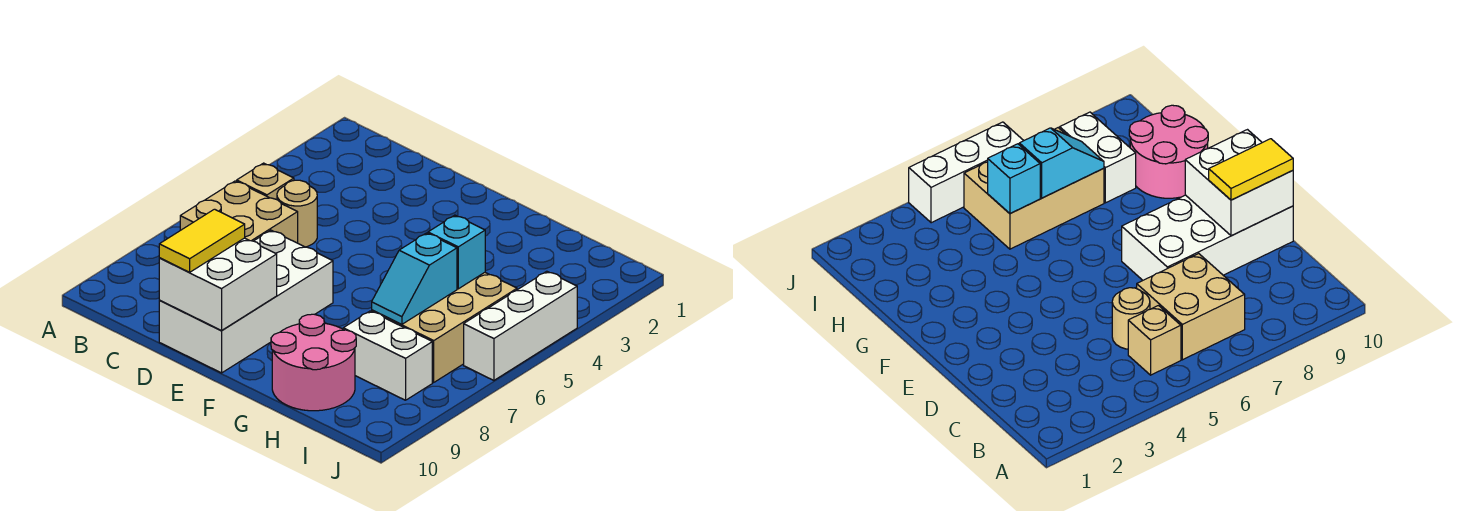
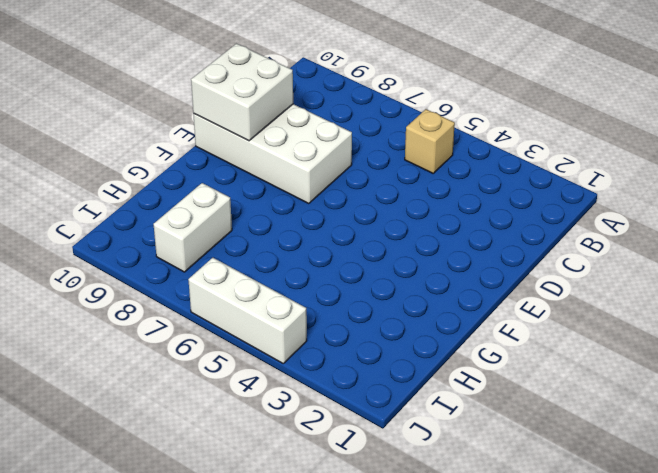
none -> tan brick B6:C7 level 1
none -> tan round brick C5 level 1
none -> pink round brick G9:H10 level 1

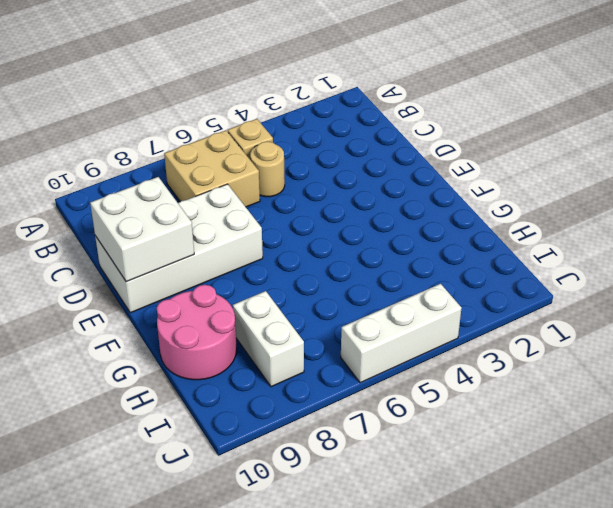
none -> tan brick H5:I7 level 1
none -> cyan brick H5 level 2
none -> cyan slope H6:H7 level 2 top 6

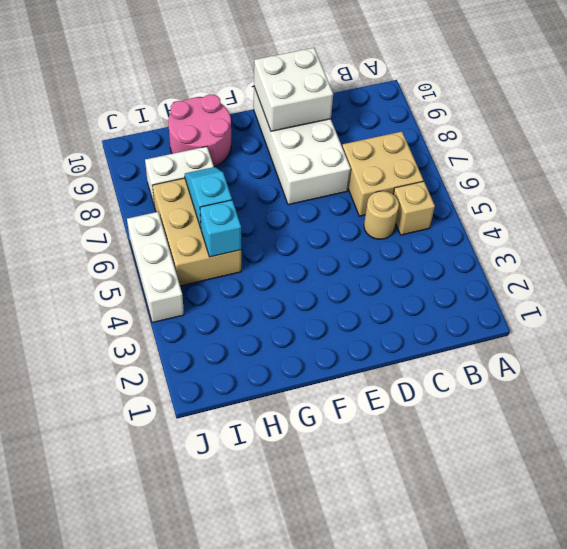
none -> yellow tile D9:D10 level 3

